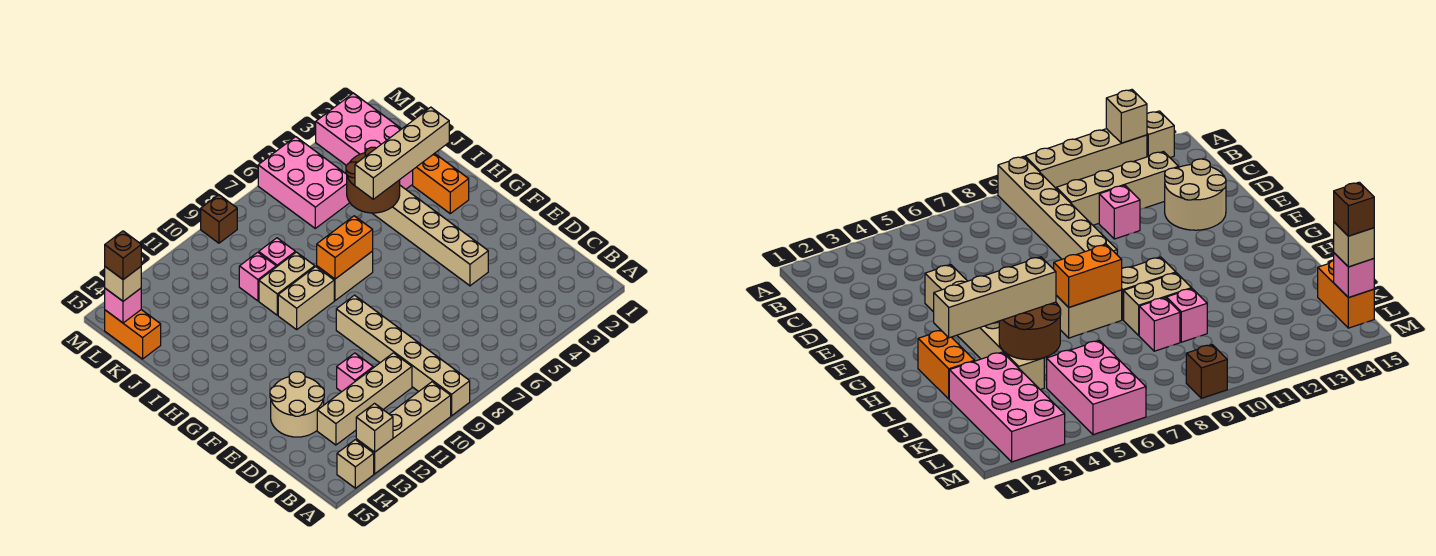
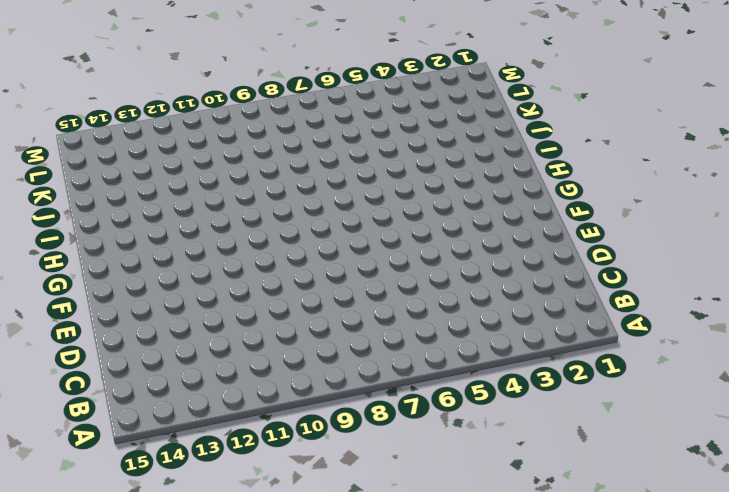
none -> tan brick A9:F9 level 1
none -> tan brick A10:A13 level 1
none -> tan brick A14 level 1

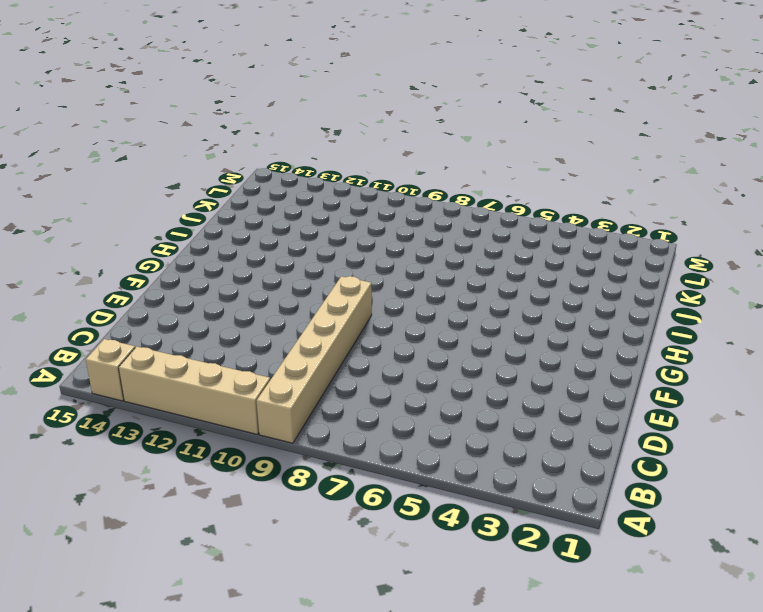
none -> tan brick C10:C13 level 1
none -> pink brick D11 level 1
none -> tan round brick D13:E14 level 1

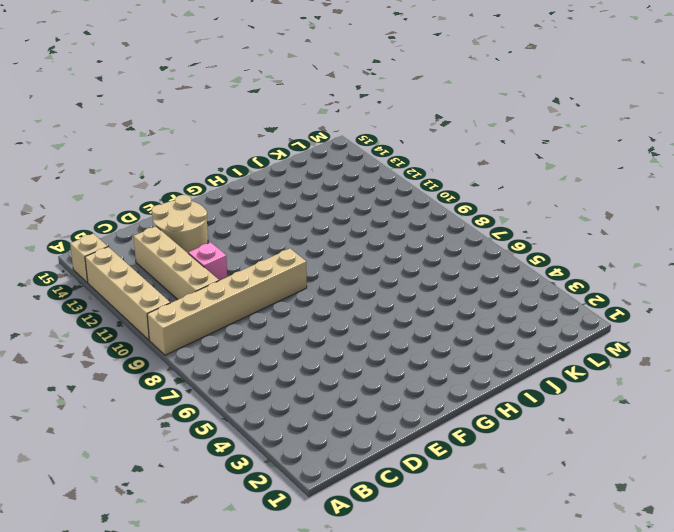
none -> tan brick E4:J4 level 1
none -> orange brick H2:I2 level 1
none -> tan brick H7:H8 level 1

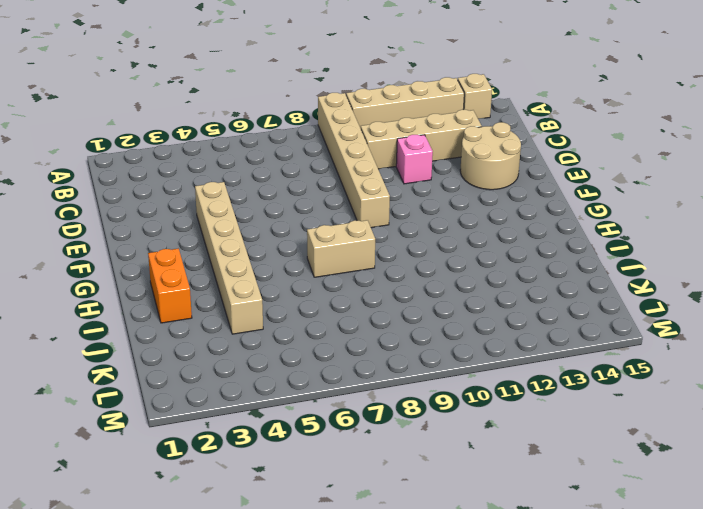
none -> tan brick H9:H10 level 1
none -> tan brick I9:I10 level 1
none -> pink brick J2:M3 level 1

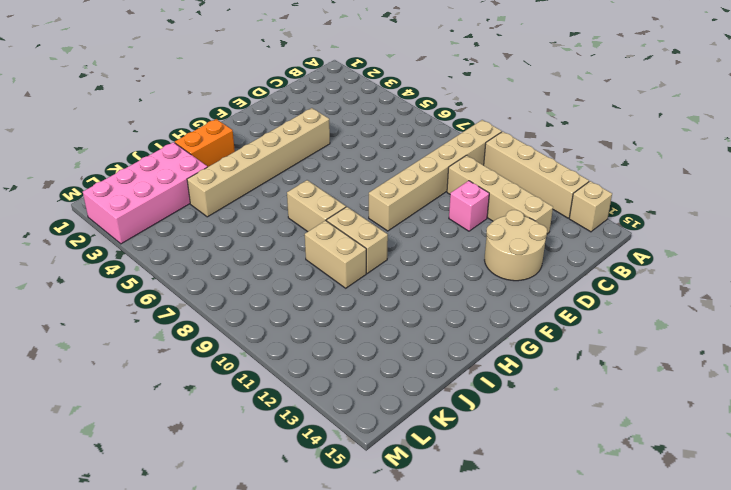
none -> pink brick J9 level 1
none -> pink brick J10 level 1
none -> pink brick K5:M6 level 1

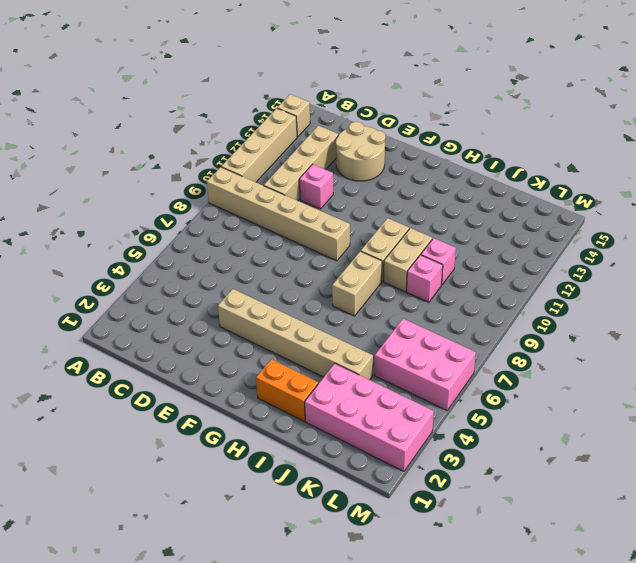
none -> orange brick K15:L15 level 1
none -> brown brick M9 level 1
none -> tan brick A13 level 2

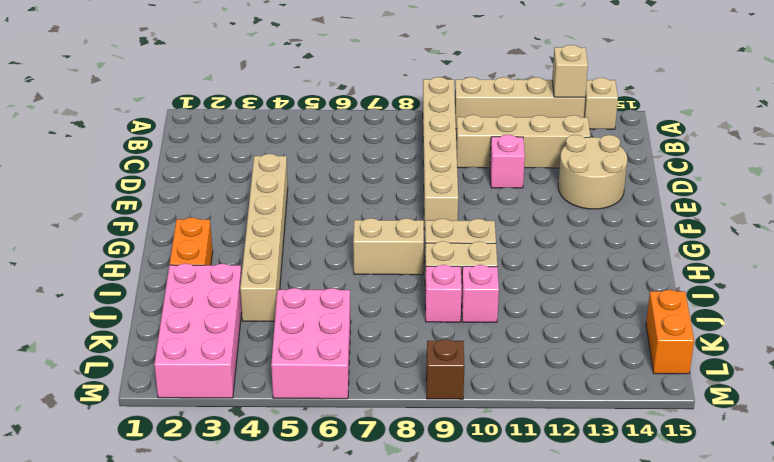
none -> orange brick H7:H8 level 2
none -> brown round brick I4:J5 level 2
none -> pink brick L15 level 2

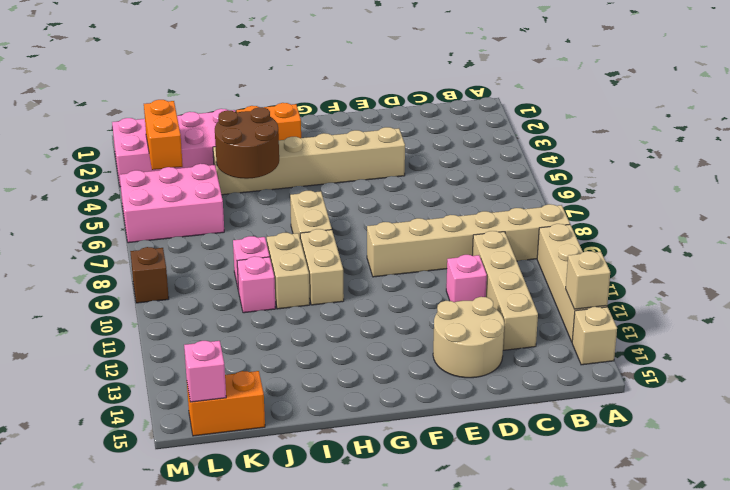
orange brick L3:L4 level 2 -> orange brick H7:H8 level 2
none -> tan brick I2:I5 level 3
none -> tan brick L15 level 3
none -> brown brick L15 level 4

